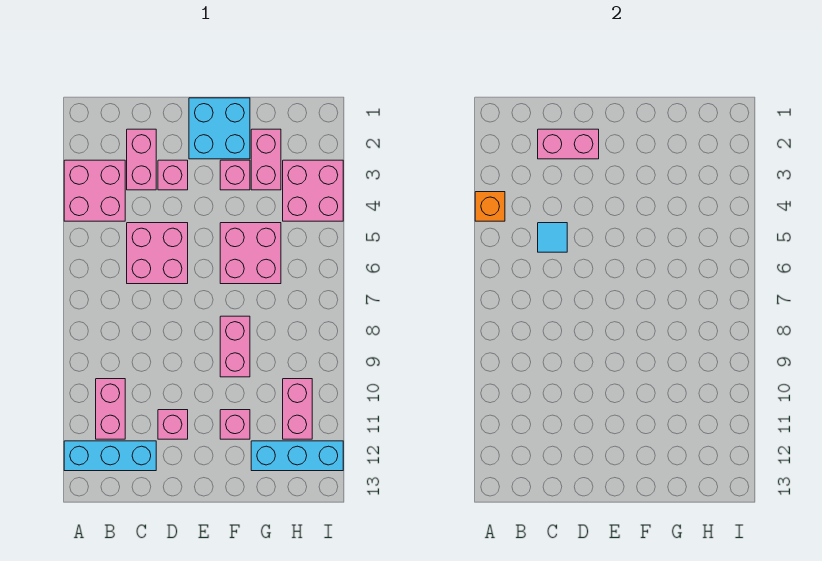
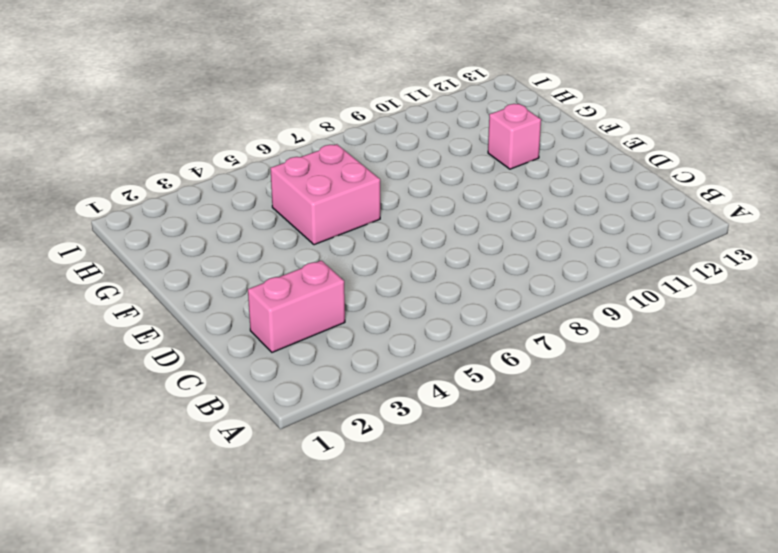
none -> pink brick A3:B4 level 1
none -> cyan brick A12:C12 level 1
none -> pink brick B10:B11 level 1

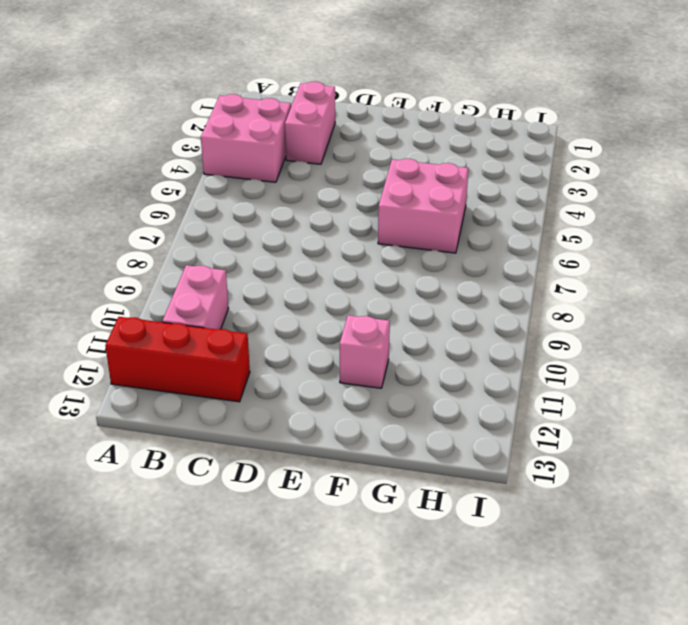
red brick A12:C12 level 1 -> cyan brick A12:C12 level 1
none -> pink brick C5:D6 level 1
none -> pink brick D3 level 1
none -> pink brick D11 level 1

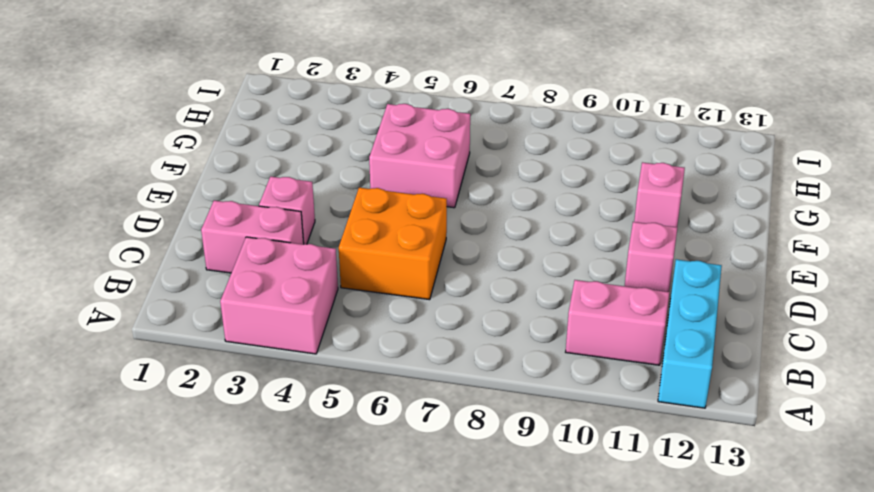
orange brick C5:D6 level 1 -> pink brick C5:D6 level 1
none -> cyan brick E1:F2 level 1
none -> pink brick F3 level 1
none -> pink brick F8:F9 level 1

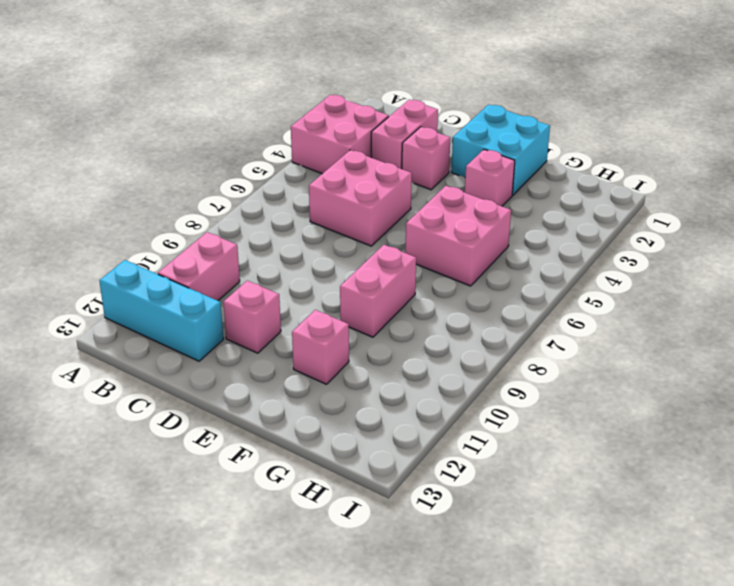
none -> pink brick G2:G3 level 1
none -> cyan brick G12:I12 level 1
none -> pink brick H3:I4 level 1

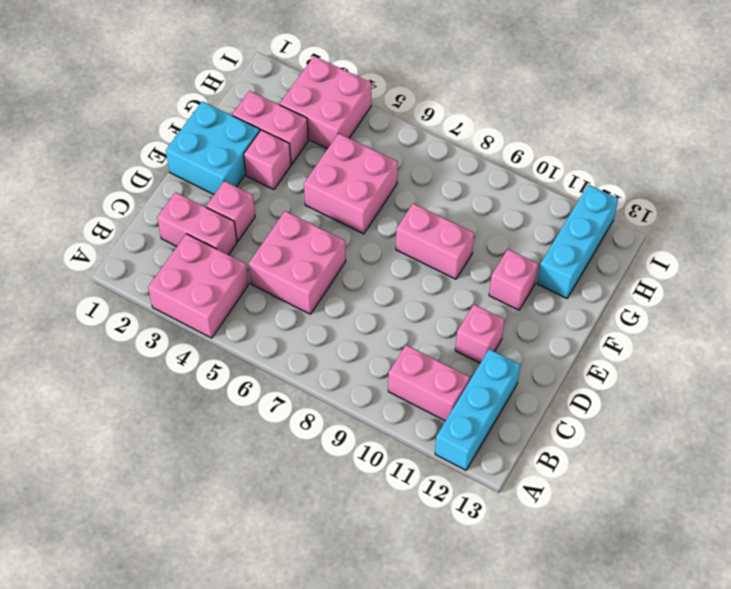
none -> pink brick H10:H11 level 1
none -> orange brick A4 level 2
none -> pink brick C2:D2 level 2

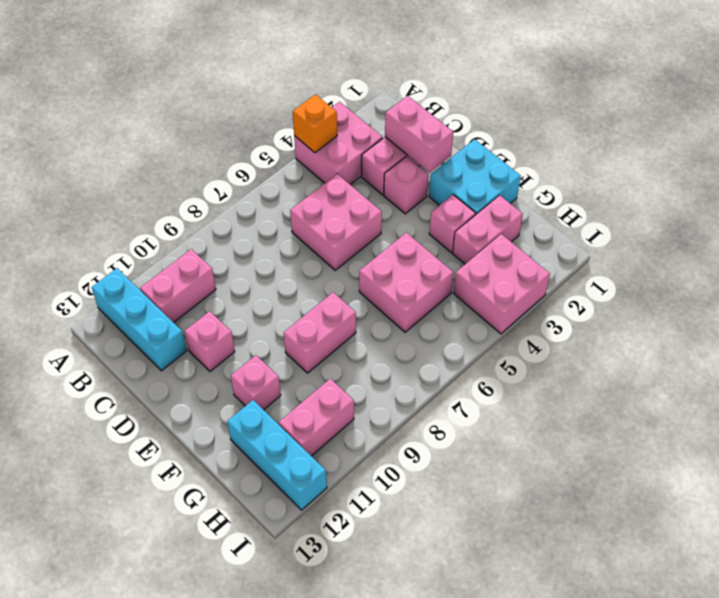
none -> cyan tile C5 level 2

